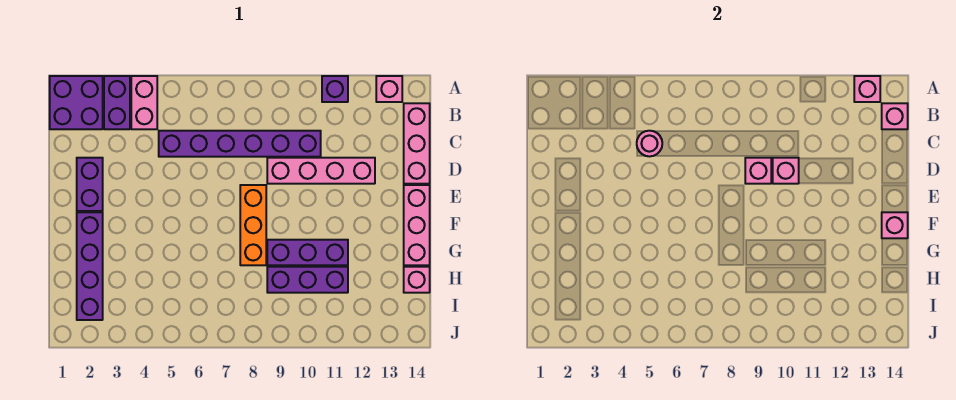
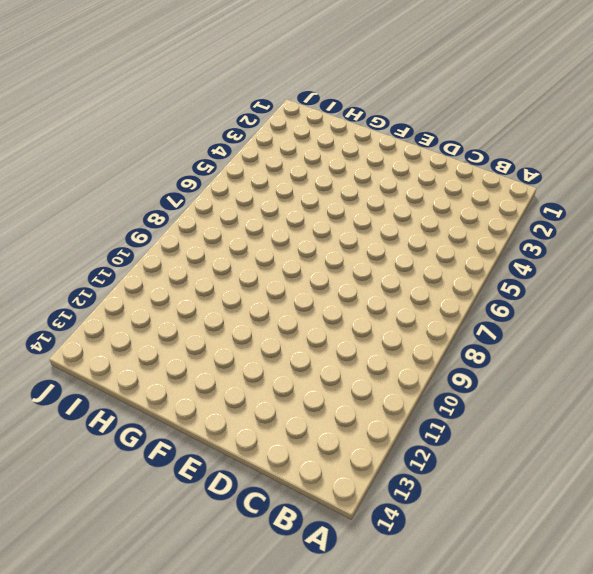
none -> purple brick A1:B2 level 1
none -> purple brick A3:B3 level 1
none -> pink brick A4:B4 level 1

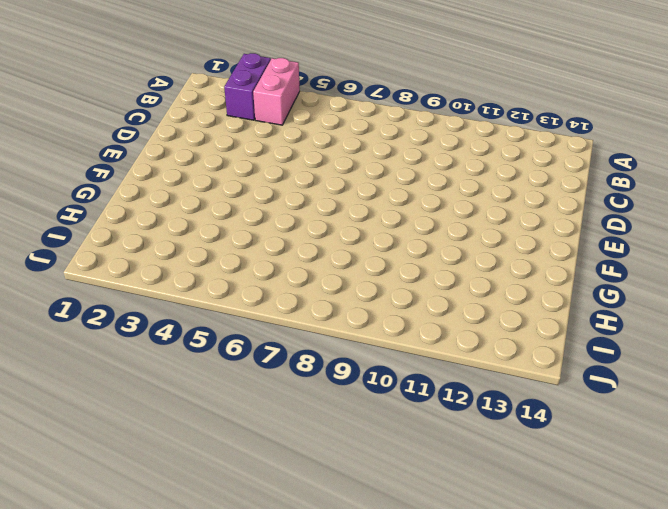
none -> purple brick A1:B2 level 1
none -> purple brick A11 level 1
none -> pink brick A13 level 1

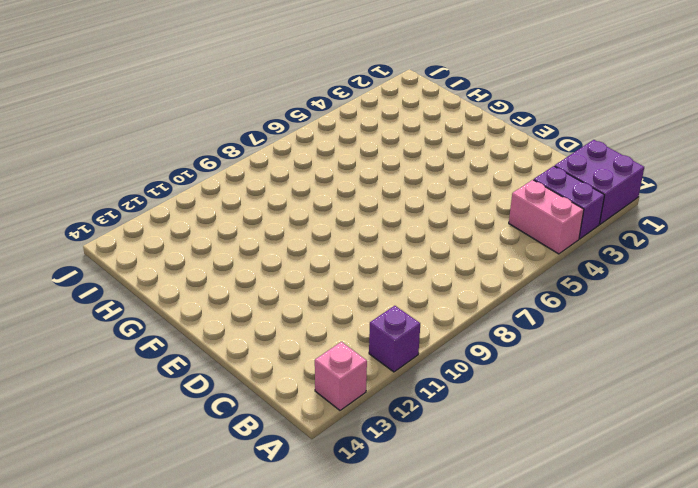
none -> pink brick B14:D14 level 1
none -> purple brick C5:C10 level 1
none -> purple brick D2:E2 level 1

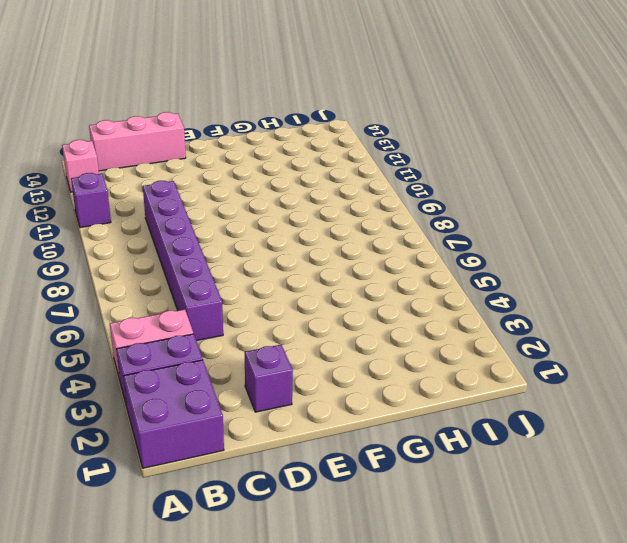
purple brick D2 level 1 -> purple brick D2:E2 level 1
none -> pink brick D9:D12 level 1
none -> orange brick E8:G8 level 1
none -> pink brick E14:G14 level 1

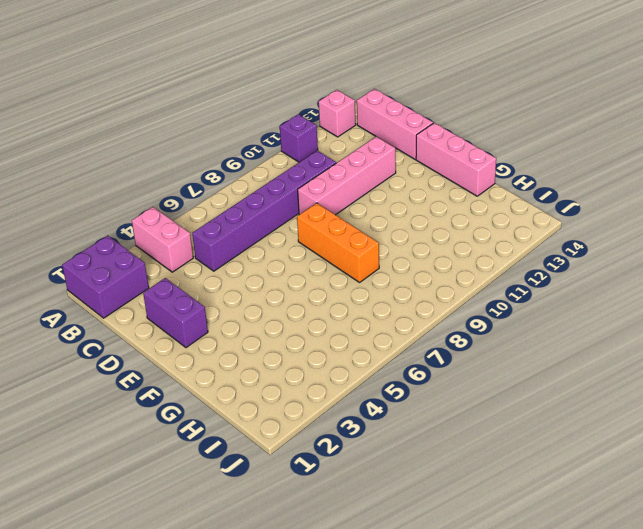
none -> purple brick A3:B3 level 1
none -> purple brick F2:I2 level 1
none -> purple brick G9:G11 level 1

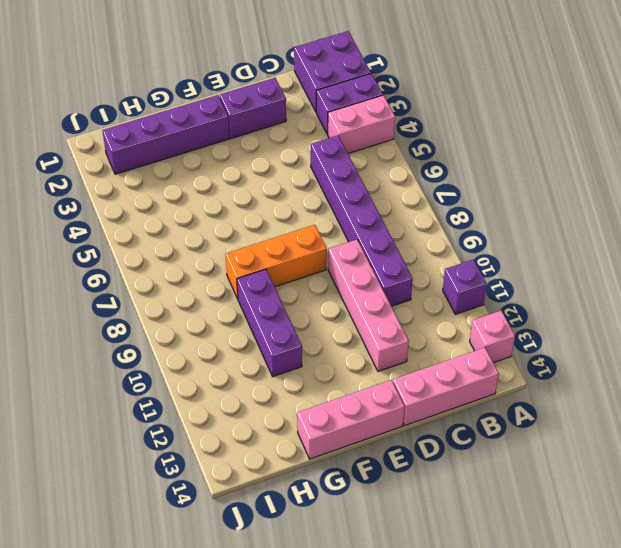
none -> purple brick H9:H11 level 1
none -> pink brick H14 level 1
none -> pink brick A13 level 2

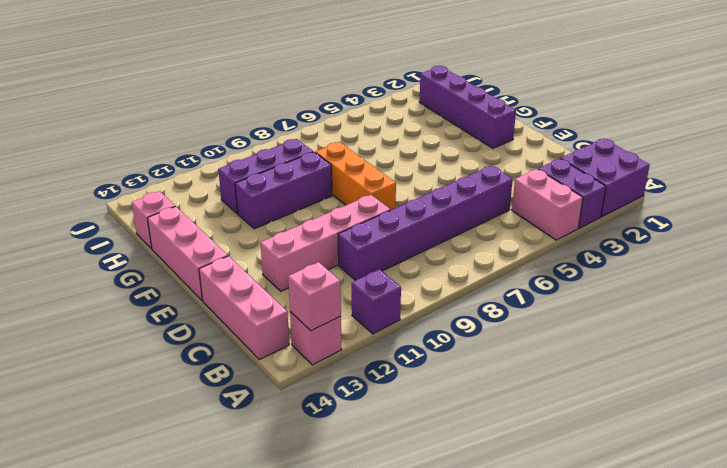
none -> purple brick D2:E2 level 1
none -> pink brick B14 level 2
none -> pink round brick C5 level 2

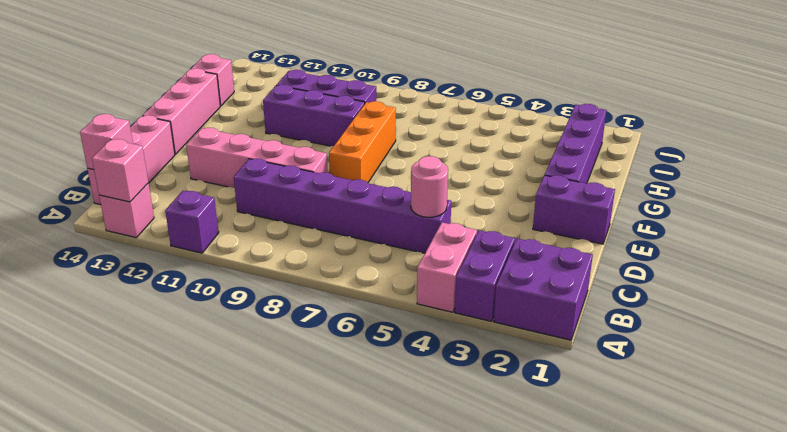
purple brick E1:E2 level 1 -> purple brick D2:E2 level 1
none -> pink brick D9 level 2
none -> pink brick D10 level 2
none -> pink brick F14 level 2

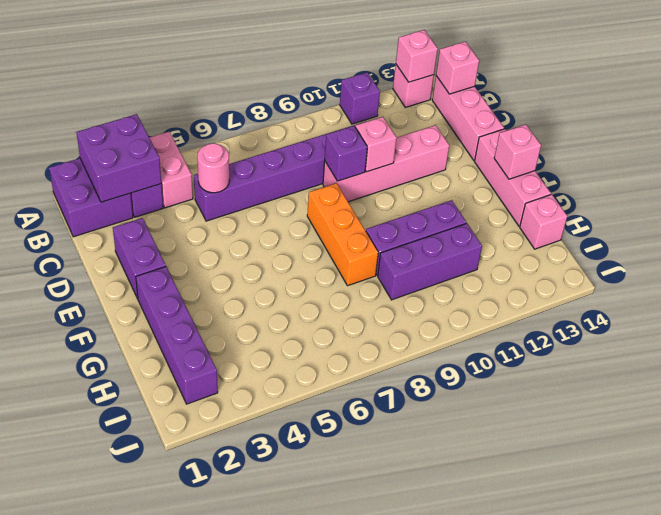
purple brick A2:B3 level 2 -> none
purple brick D9 level 2 -> pink brick D9 level 2

